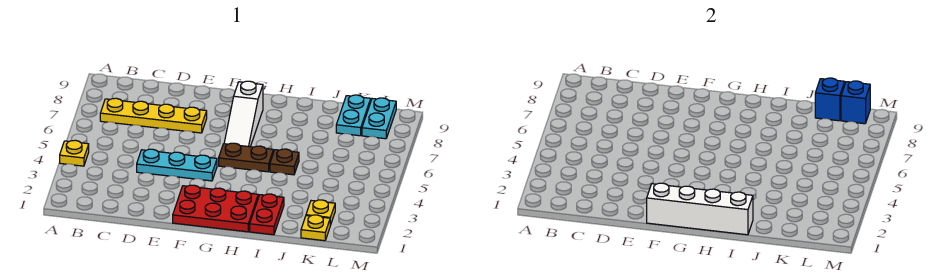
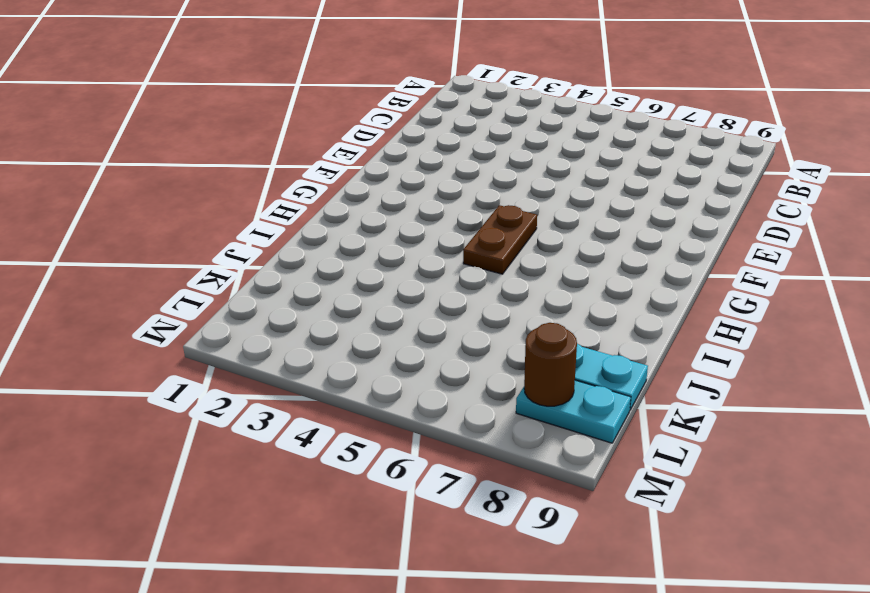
brown round brick L8 level 2 -> none
none -> yellow plate A4 level 1
none -> yellow plate B7:E7 level 1
none -> cyan plate D4:F4 level 1

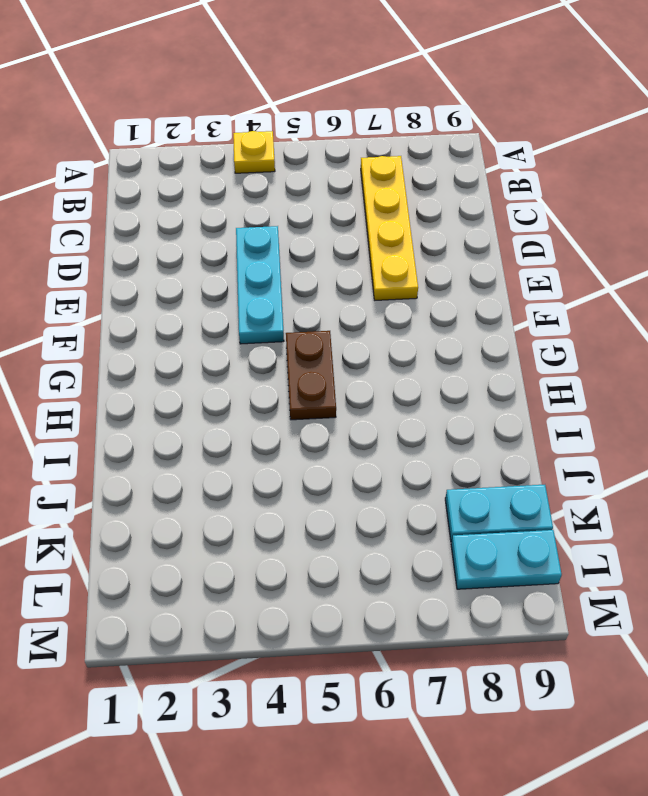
none -> red plate F1:H2 level 1
none -> white slope G6:G8 level 1 top 8
none -> red plate I1:I2 level 1

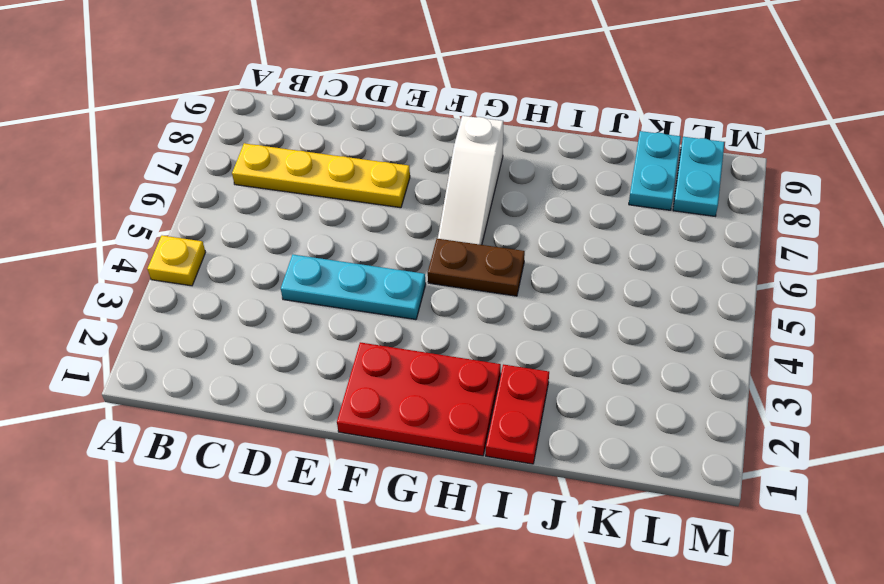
none -> brown plate I5 level 1
none -> yellow plate K1 level 1
none -> yellow plate K2 level 1

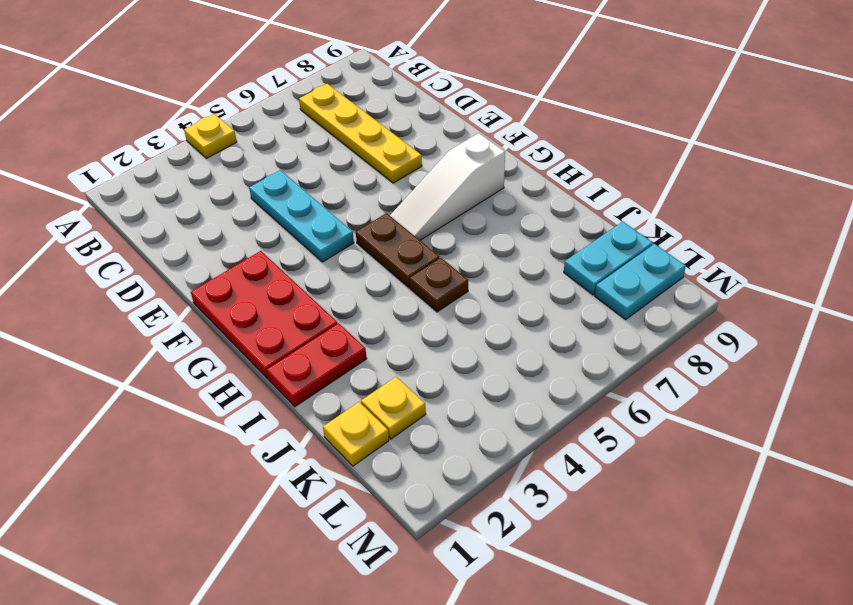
none -> white brick F1:I1 level 2
none -> blue brick K9 level 2
none -> blue brick L9 level 2

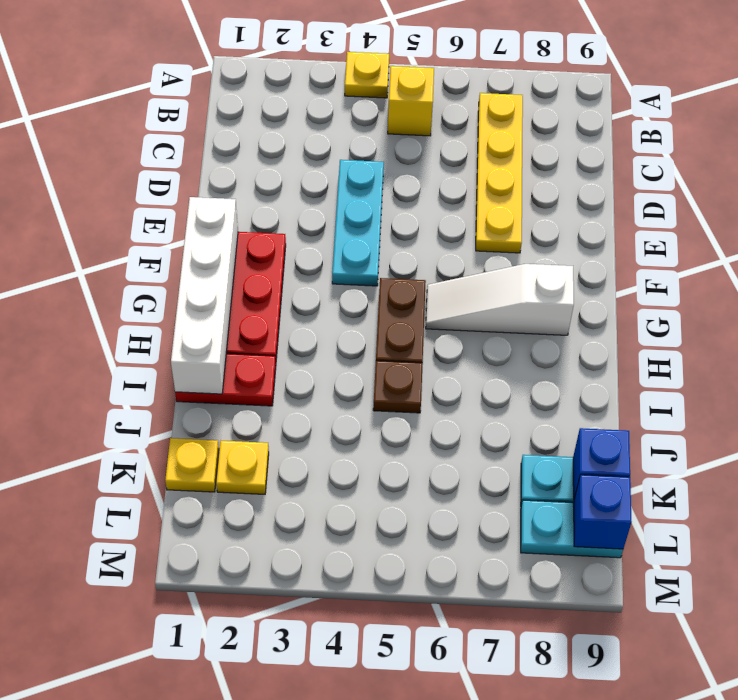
yellow brick B5 level 1 -> none

